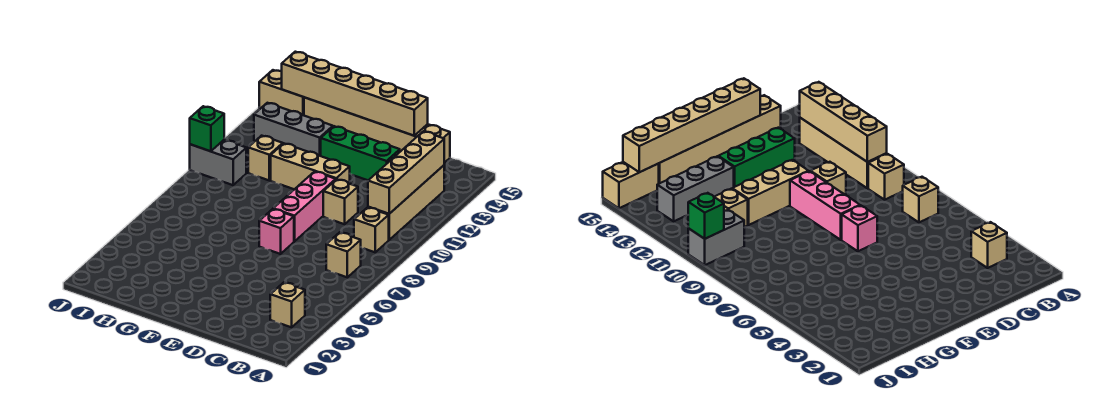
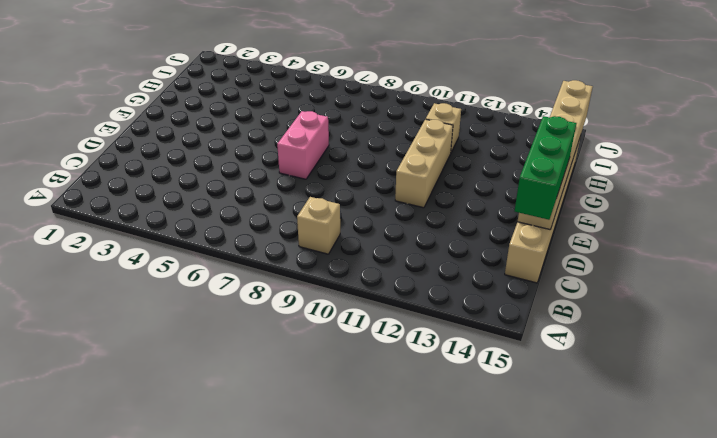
green brick C15:E15 level 3 -> green brick D13:F13 level 1
pink brick E7:F7 level 1 -> pink brick E7 level 1
none -> tan brick B3 level 1
none -> tan brick B7 level 1
none -> tan brick B10:B13 level 1

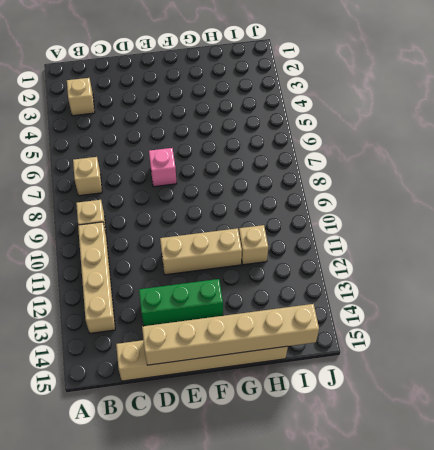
none -> tan brick D10 level 1
none -> pink brick E8:E10 level 1
none -> grey brick G13:I13 level 1

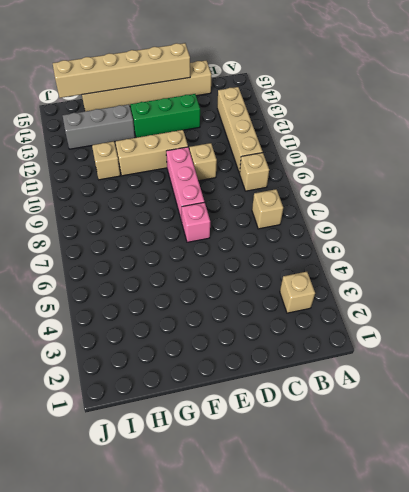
none -> grey brick I10:J10 level 1
none -> tan brick I15:J15 level 1
none -> tan brick B10:B13 level 2

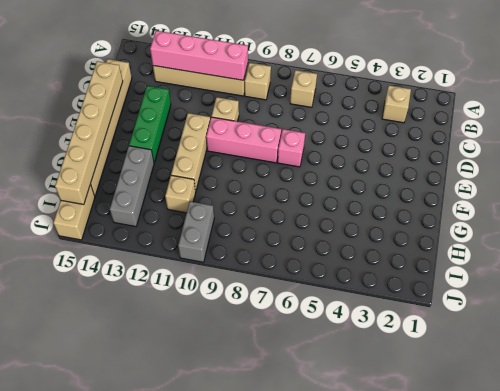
pink brick B10:B13 level 2 -> tan brick B10:B13 level 2
none -> green brick J10 level 2

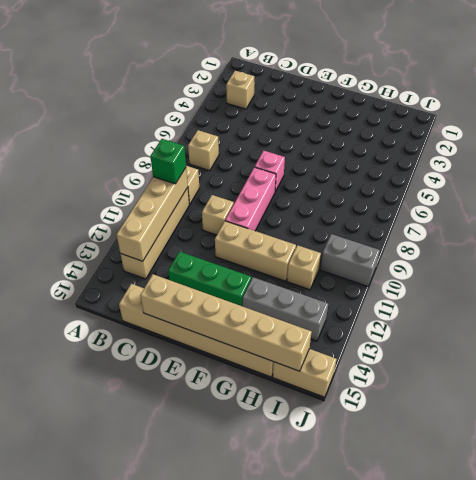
green brick B10 level 3 -> green brick J10 level 2

